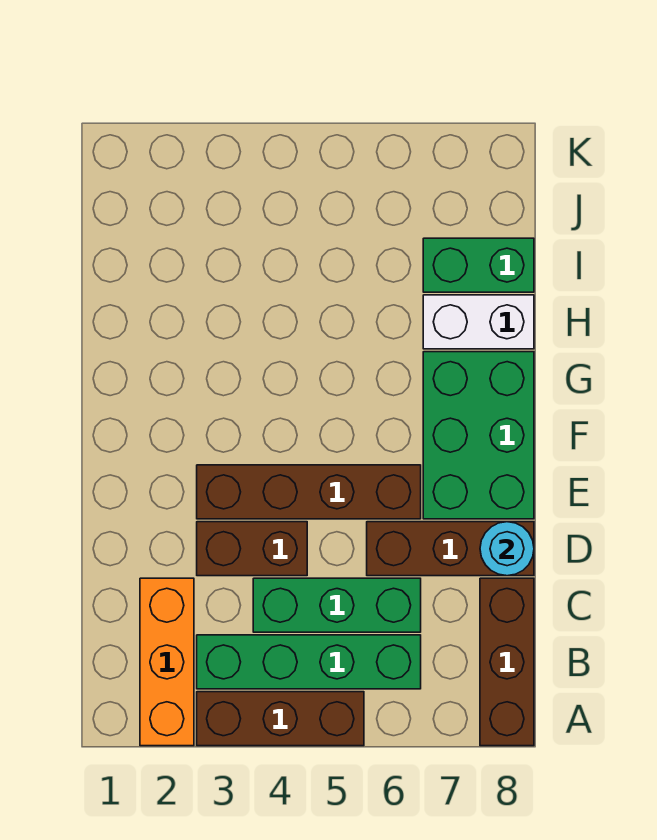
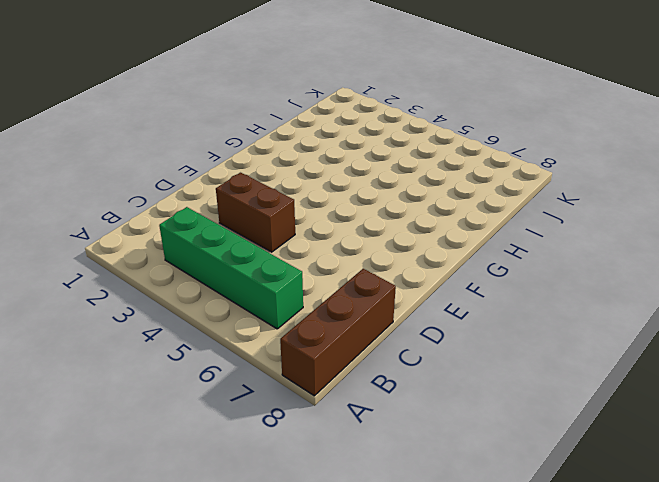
none -> orange brick A2:C2 level 1
none -> brown brick A3:A5 level 1
none -> green brick C4:C6 level 1

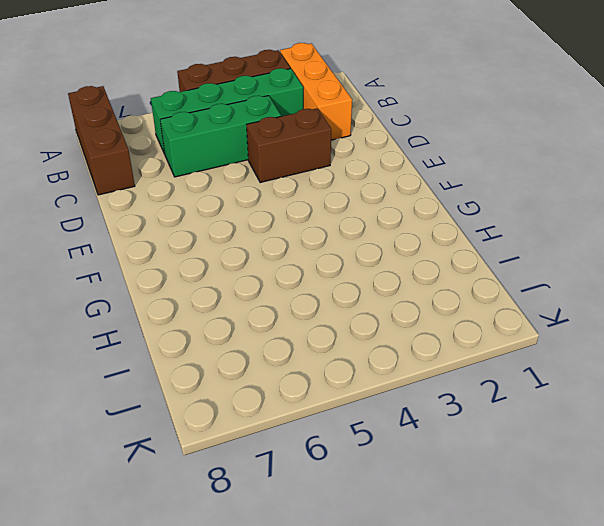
none -> brown brick D6:D8 level 1
none -> brown brick E3:E6 level 1
none -> green brick E7:G8 level 1

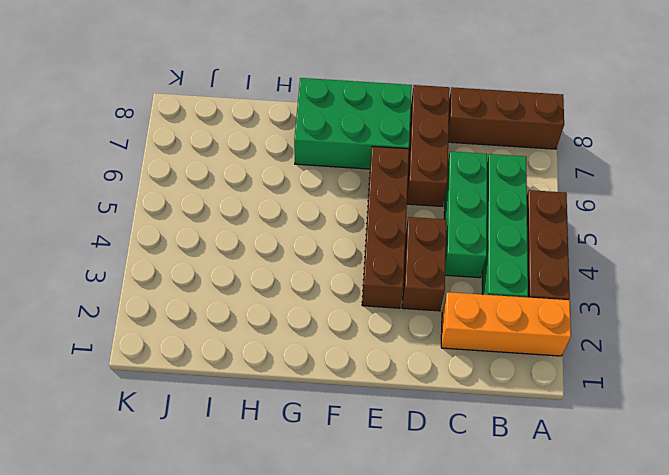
none -> white brick H7:H8 level 1
none -> green brick I7:I8 level 1
none -> cyan round brick D8 level 2

